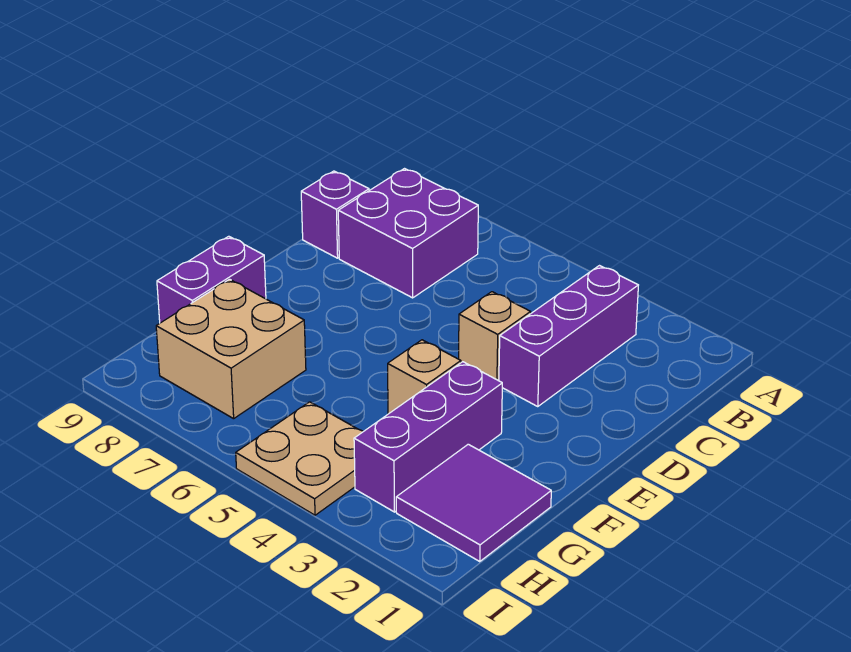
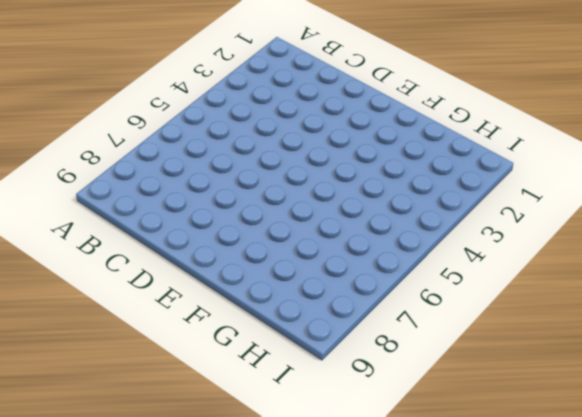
none -> purple brick B3:D3 level 1
none -> purple brick B7:C8 level 1

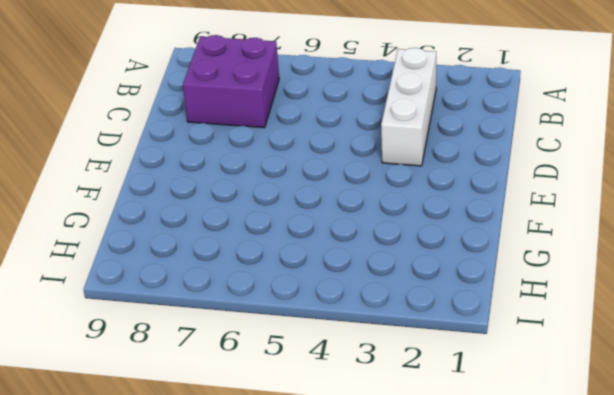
white brick B3:D3 level 1 -> purple brick B3:D3 level 1
none -> purple brick C9 level 1
none -> tan brick D4 level 1

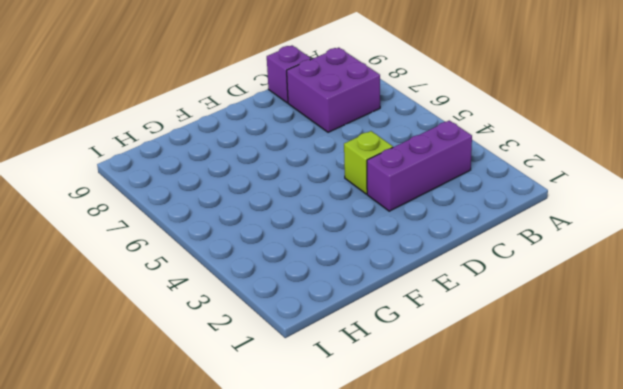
lime brick D4 level 1 -> tan brick D4 level 1
none -> purple brick F3:H3 level 1
none -> tan brick F4 level 1

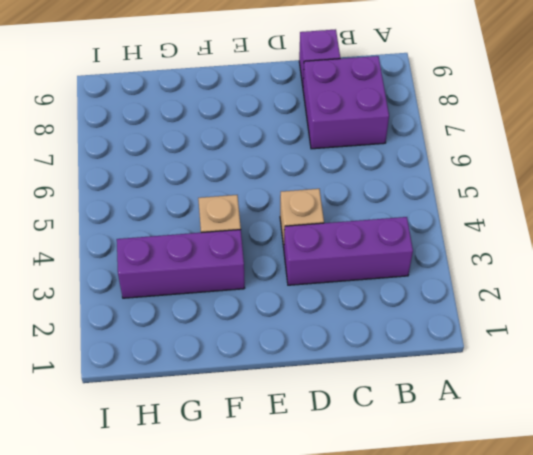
none -> purple brick F9:G9 level 1
none -> purple tile G1:H2 level 1

